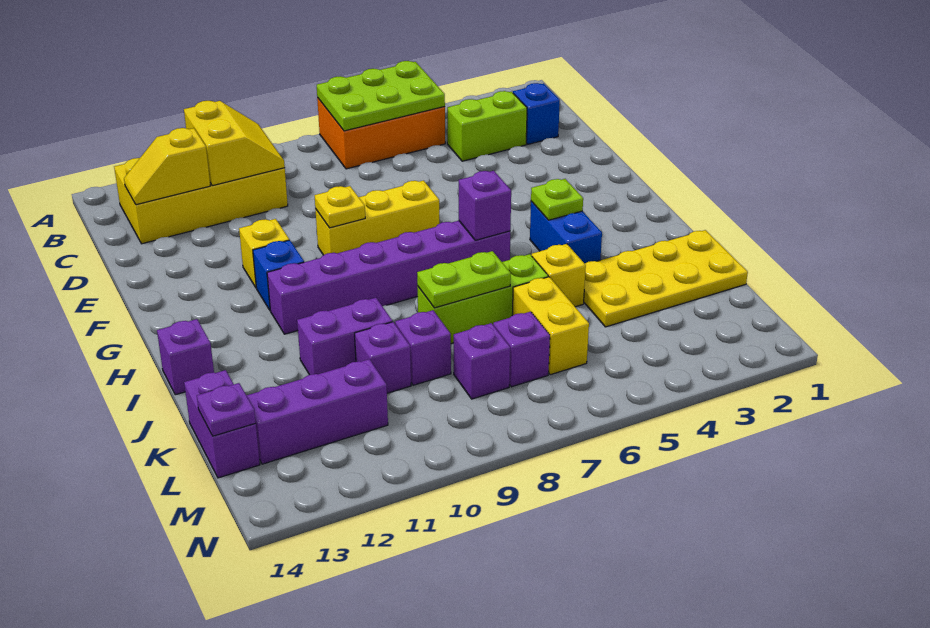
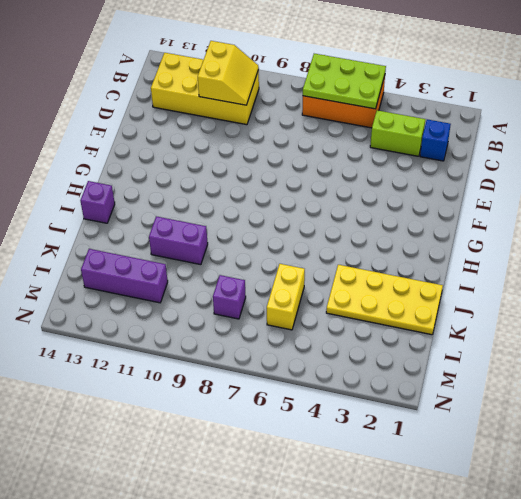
none -> yellow brick F7:F9 level 1
none -> yellow brick F11 level 1
none -> blue brick G11 level 1

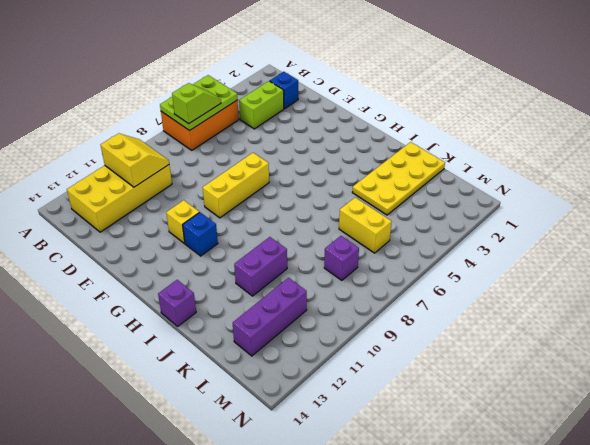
lime slope B6:B7 level 3 top 7 -> none
none -> blue brick H4:I4 level 1
none -> purple brick H6:H11 level 1
none -> yellow brick J5 level 1

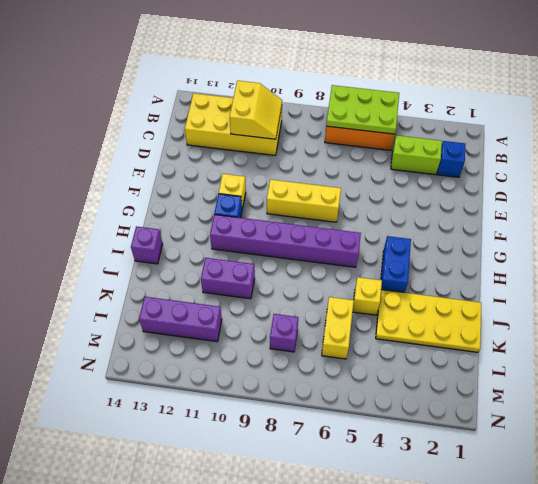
none -> lime brick J6:J8 level 1
none -> purple brick K9 level 1
none -> purple brick K10 level 1

